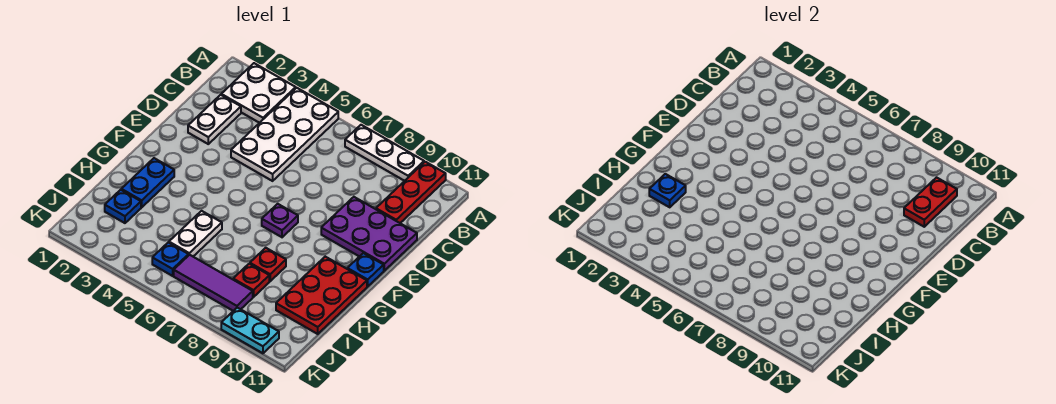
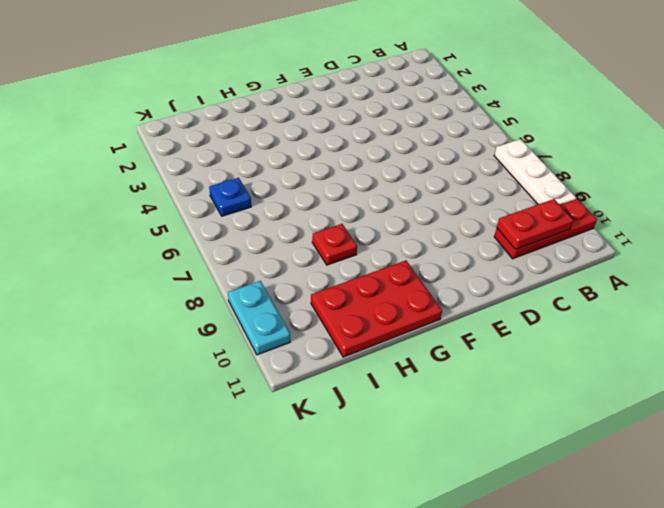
none -> white plate A2:B3 level 1
none -> white plate A4:D5 level 1
none -> white plate C2:D2 level 1

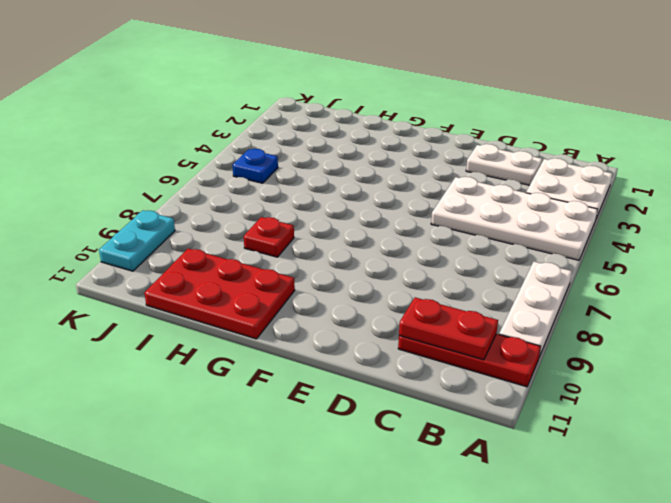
none -> purple plate D9:E11 level 1
none -> purple plate F7 level 1
none -> blue plate F11 level 1

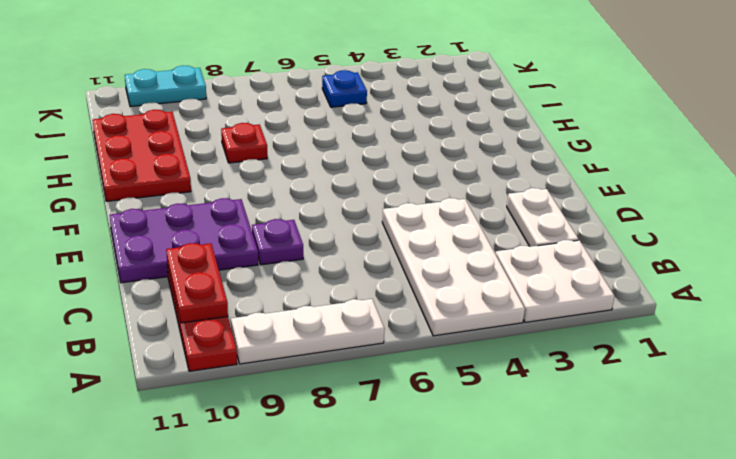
purple plate D8 level 1 -> purple plate F7 level 1
none -> blue plate F11 level 1
none -> blue plate G2:H2 level 1
none -> white plate H5:I5 level 1

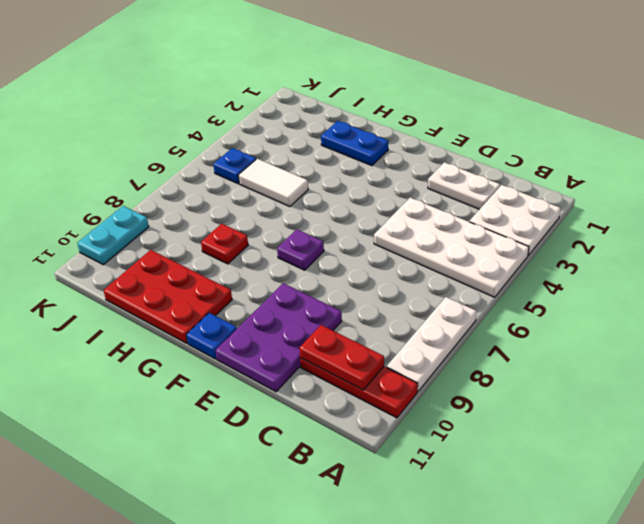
white tile H5:I5 level 1 -> white plate H5:I5 level 1
none -> blue plate I2 level 1
none -> red plate I8 level 1
none -> purple tile J6:J8 level 1

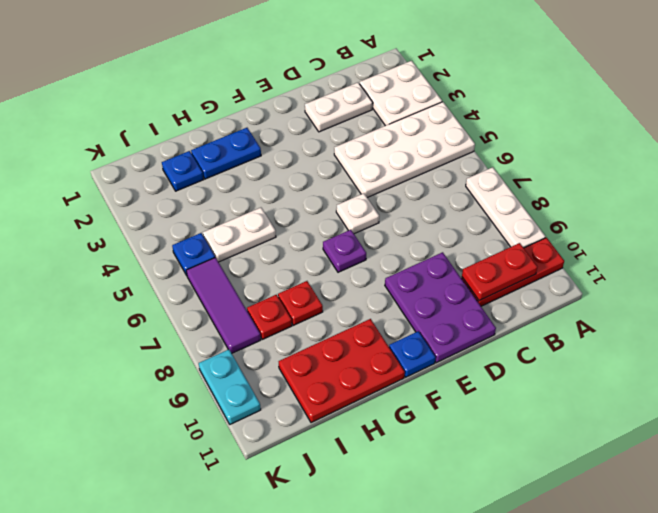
white plate E6 level 1 -> none
none -> blue plate H2 level 2

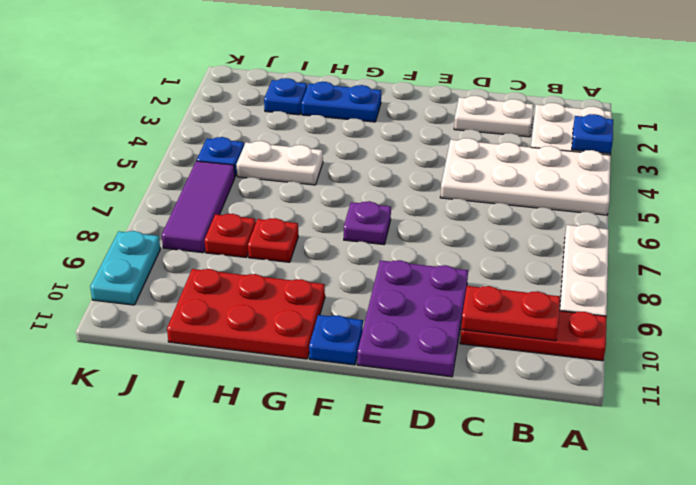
blue plate A3 level 2 -> blue plate H2 level 2

